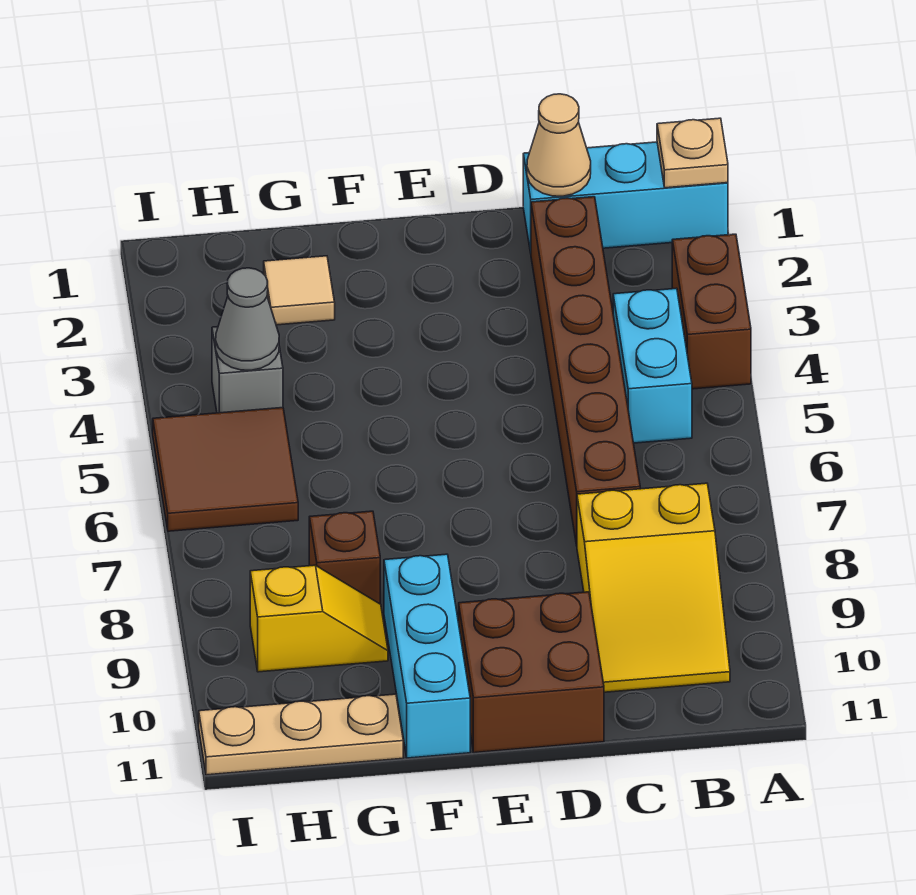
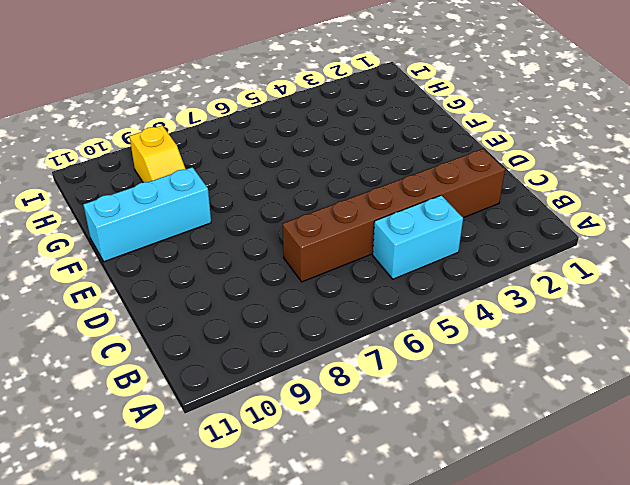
none -> cyan brick A1:C1 level 1
none -> brown brick A3:A4 level 1
none -> yellow slope B8:C10 level 1 top 8

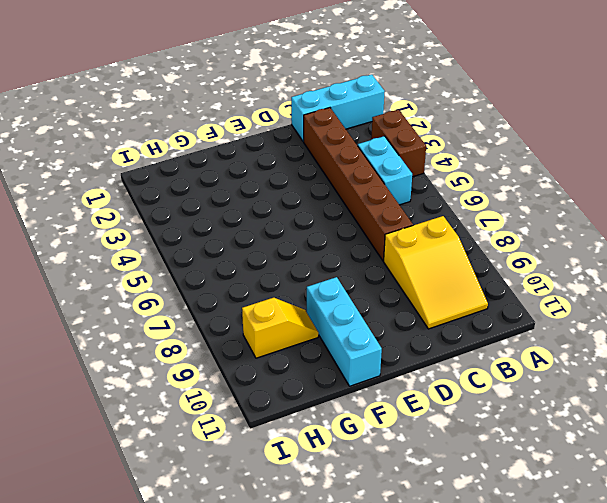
none -> brown brick D10:E11 level 1
none -> tan tile G2 level 1
none -> brown brick G8 level 1

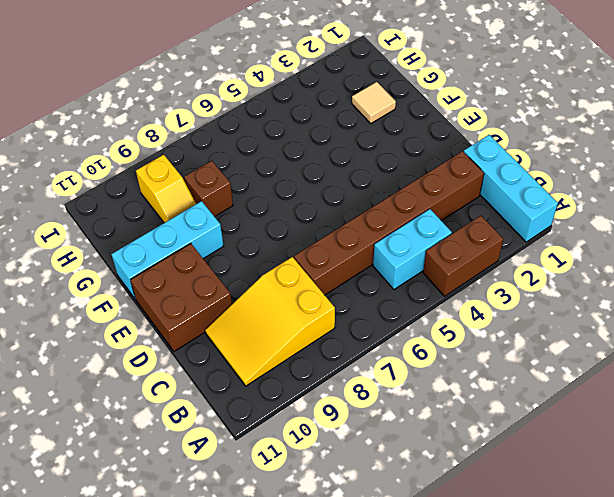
none -> tan plate G11:I11 level 1
none -> grey brick H4 level 1
none -> brown tile H5:I6 level 1

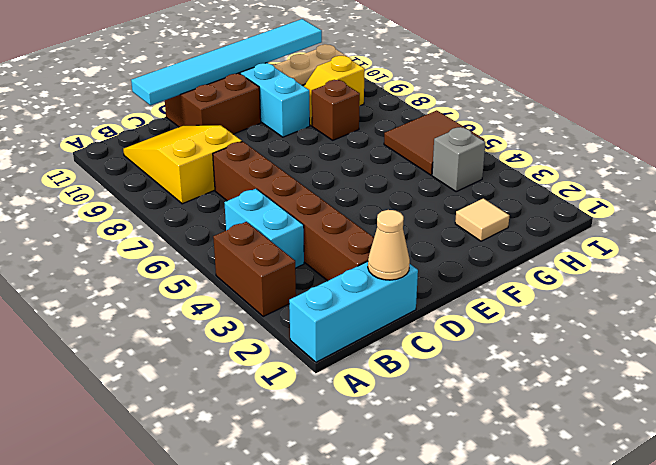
cyan tile C11:H11 level 2 -> none
none -> tan plate A1 level 2
none -> grey cone H4 level 2

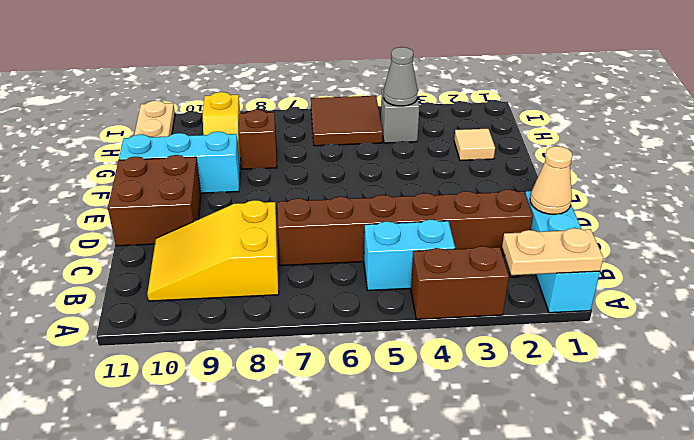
tan plate A1:A2 level 2 -> tan plate A1 level 2

